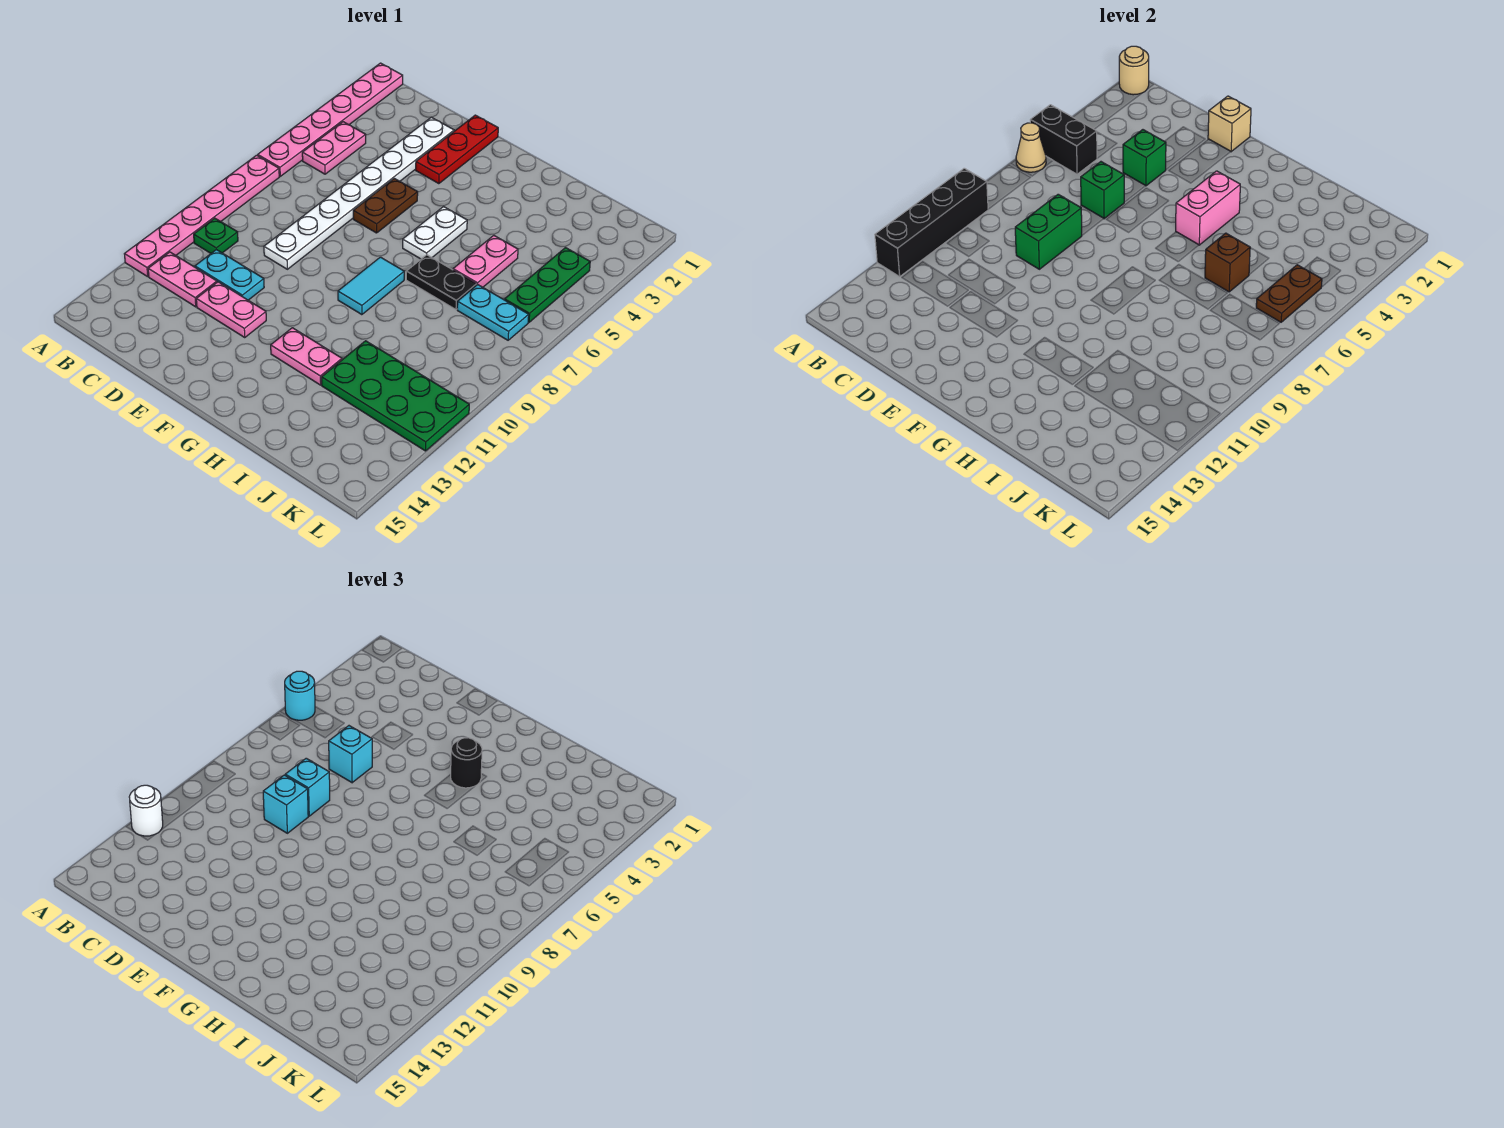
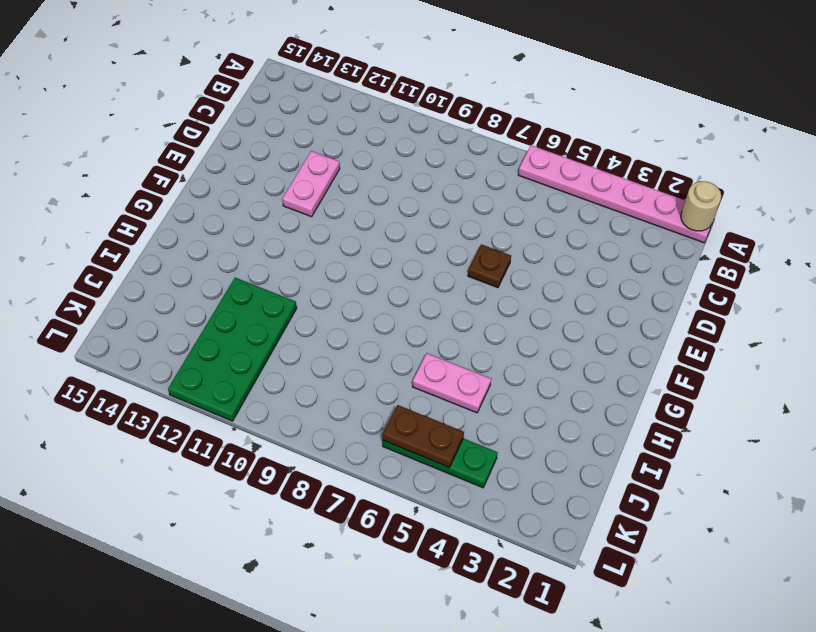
brown plate E6 level 1 -> brown plate E5:E6 level 1
none -> pink plate A7:A12 level 1
none -> pink plate B4:B5 level 1
none -> green plate B10 level 1
none -> pink plate B12:C12 level 1

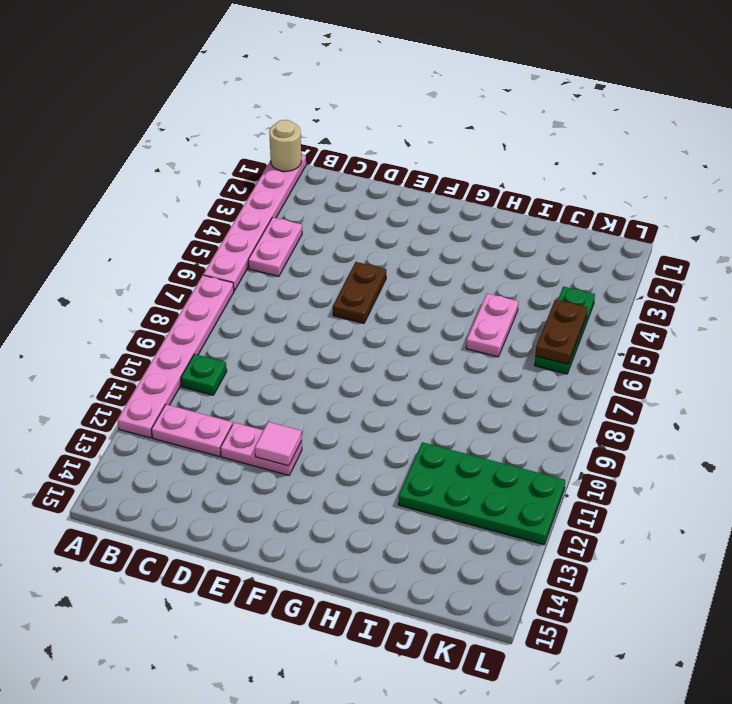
pink tile E12 level 2 -> none
none -> cyan plate C11:D11 level 1
none -> white plate D2:D9 level 1
none -> red plate E1:E3 level 1
none -> white plate G5:G6 level 1

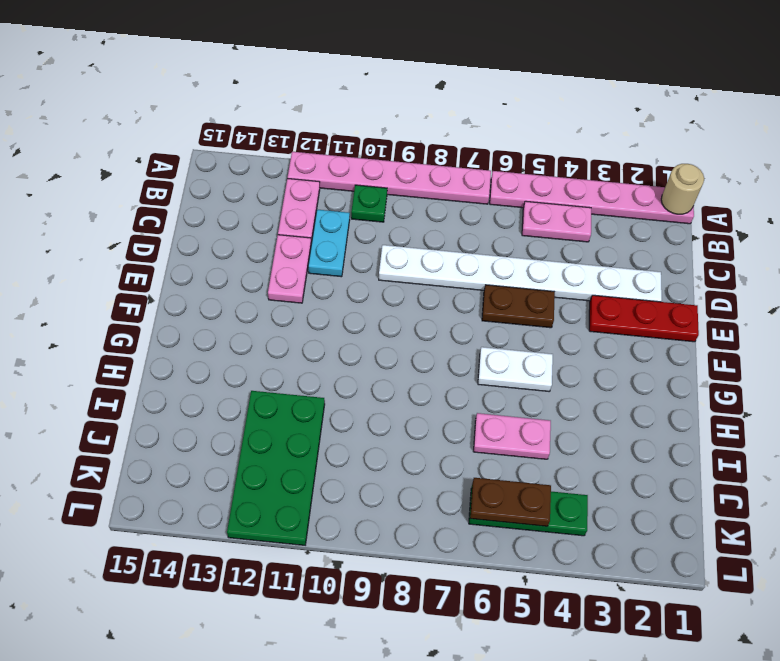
none -> cyan tile G8:G9 level 1
none -> pink plate G12:H12 level 1
none -> black plate H7:I7 level 1
none -> cyan plate J7:K7 level 1

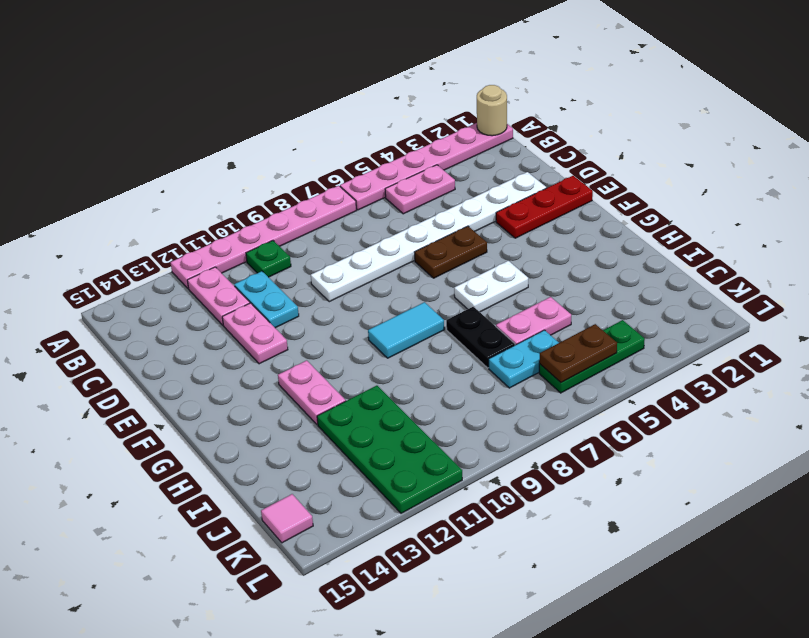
cyan plate J6:J7 level 1 -> cyan plate J7:K7 level 1
pink tile K15 level 1 -> none
none -> black brick A5:B5 level 2
none -> tan cone A6 level 2
none -> black brick A9:A12 level 2
none -> green brick D4 level 2

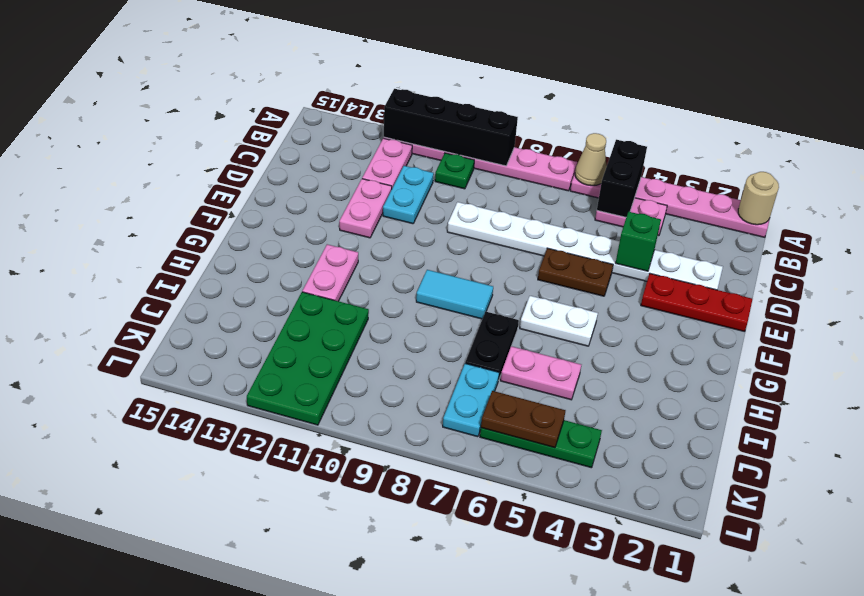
none -> green brick D6 level 2
none -> green brick D8:D9 level 2
none -> tan brick E1 level 2
none -> pink brick G4:G5 level 2

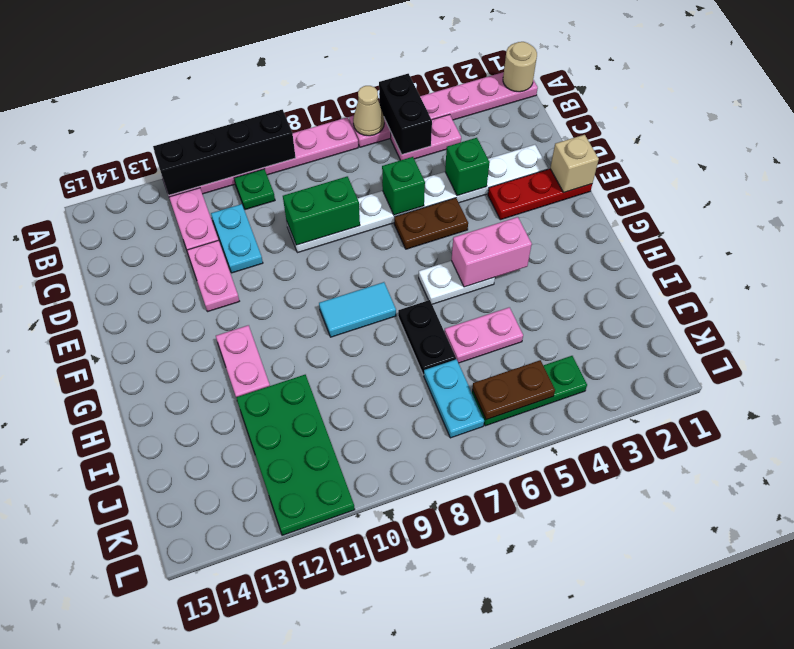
none -> brown brick I6 level 2
none -> cyan round brick A5 level 3
none -> white round brick A12 level 3
none -> cyan brick D6 level 3

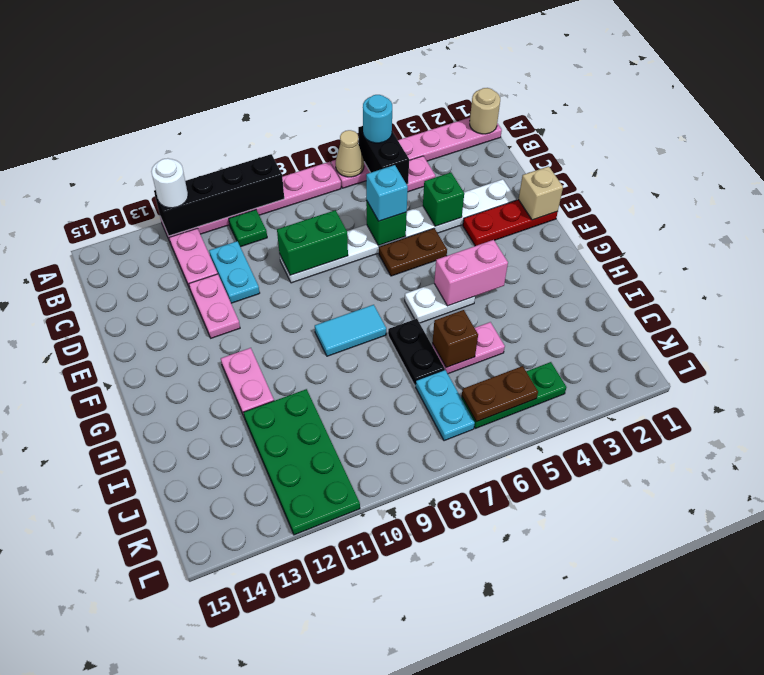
none -> cyan brick D8 level 3
none -> cyan brick D9 level 3
none -> black round brick G4 level 3

